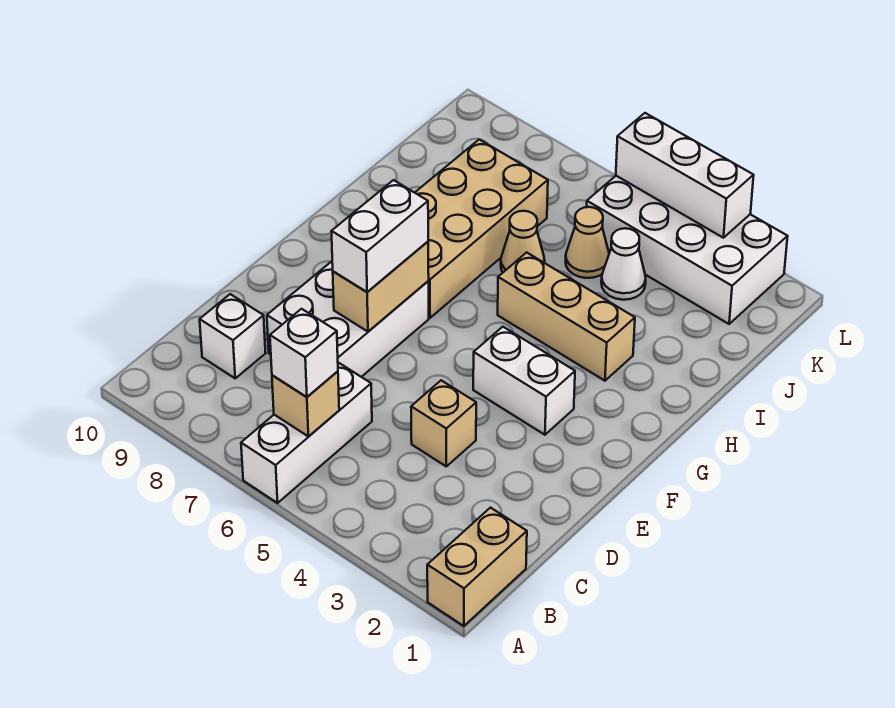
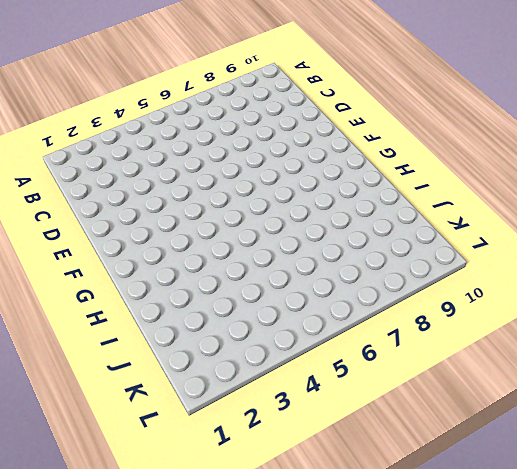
none -> tan brick A1:B1 level 1
none -> white brick A6:C6 level 1
none -> white brick C9 level 1

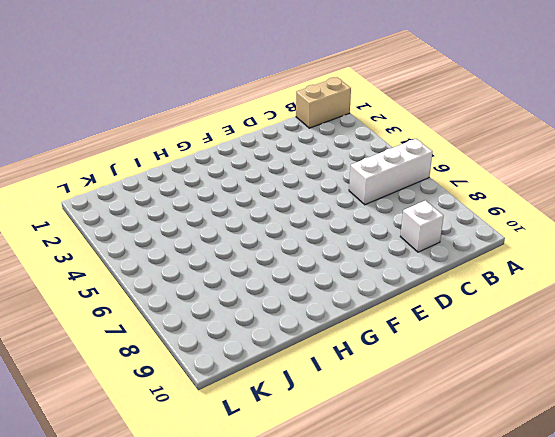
none -> tan brick D4 level 1
none -> white brick D7:F8 level 1
none -> white brick F3:F4 level 1

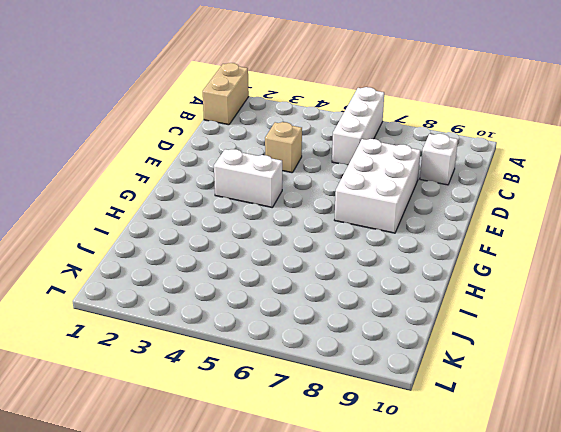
none -> tan brick G7:J8 level 1
none -> tan brick H3:H5 level 1
none -> tan cone I6 level 1

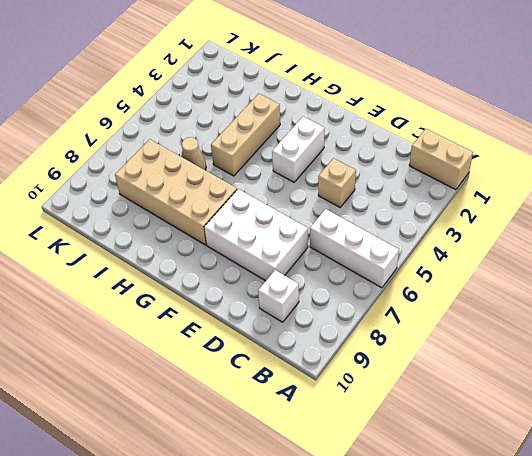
none -> white cone J4 level 1
none -> tan cone J5 level 1
none -> white brick K2:L5 level 1

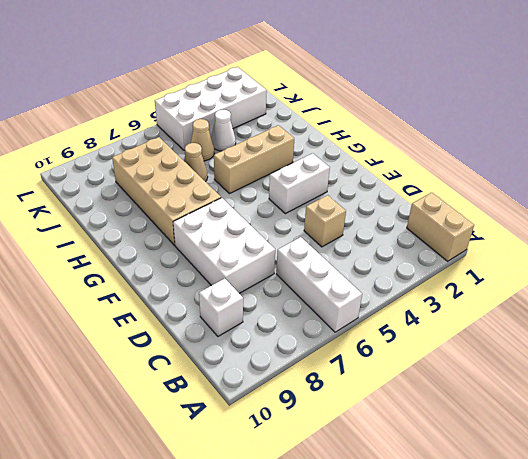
none -> tan brick B6 level 2
none -> tan brick E7:F7 level 2
none -> white brick L3:L5 level 2

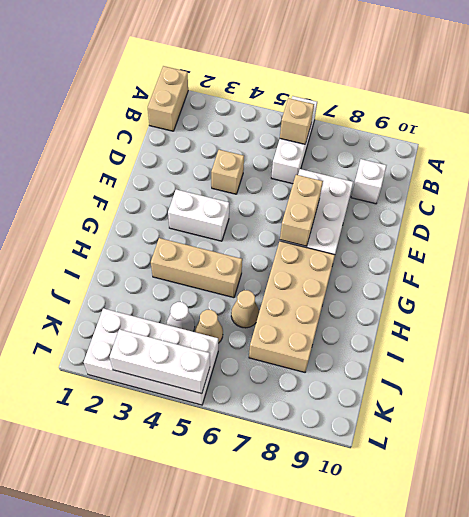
none -> white brick B6 level 3
none -> white brick E7:F7 level 3

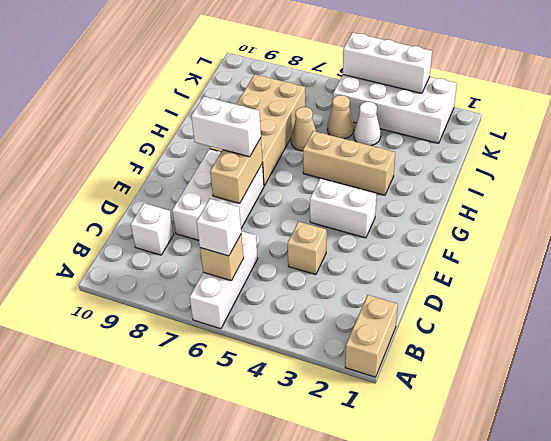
white brick F7:F8 level 3 -> white brick E7:F7 level 3

